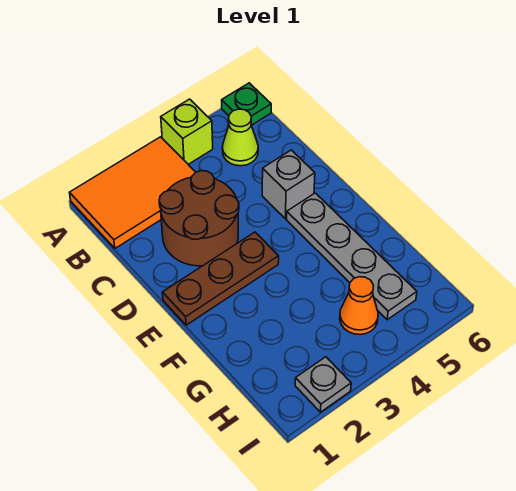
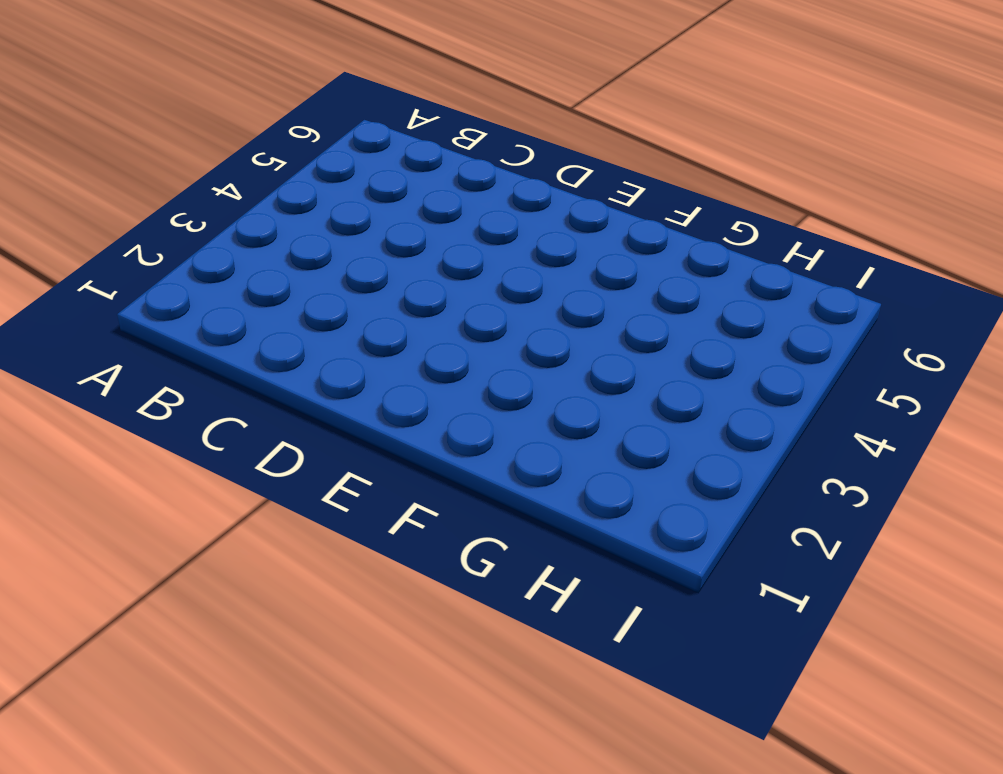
none -> orange tile A1:B3 level 1
none -> lime brick A4 level 1

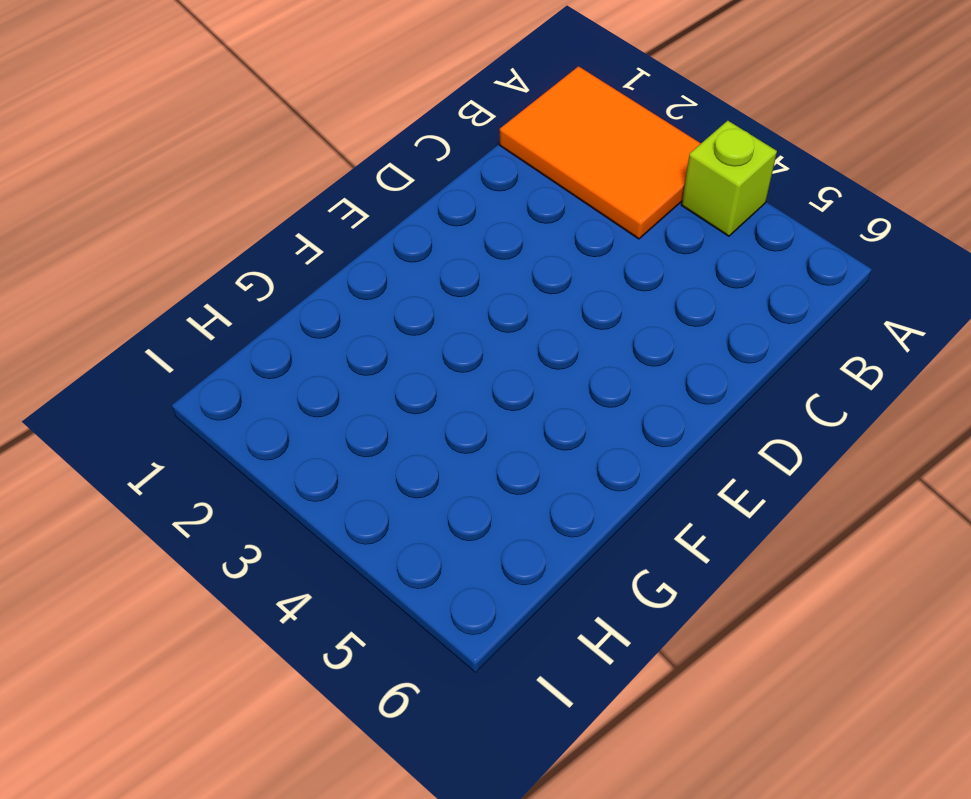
none -> green plate A6 level 1
none -> lime cone B5 level 1

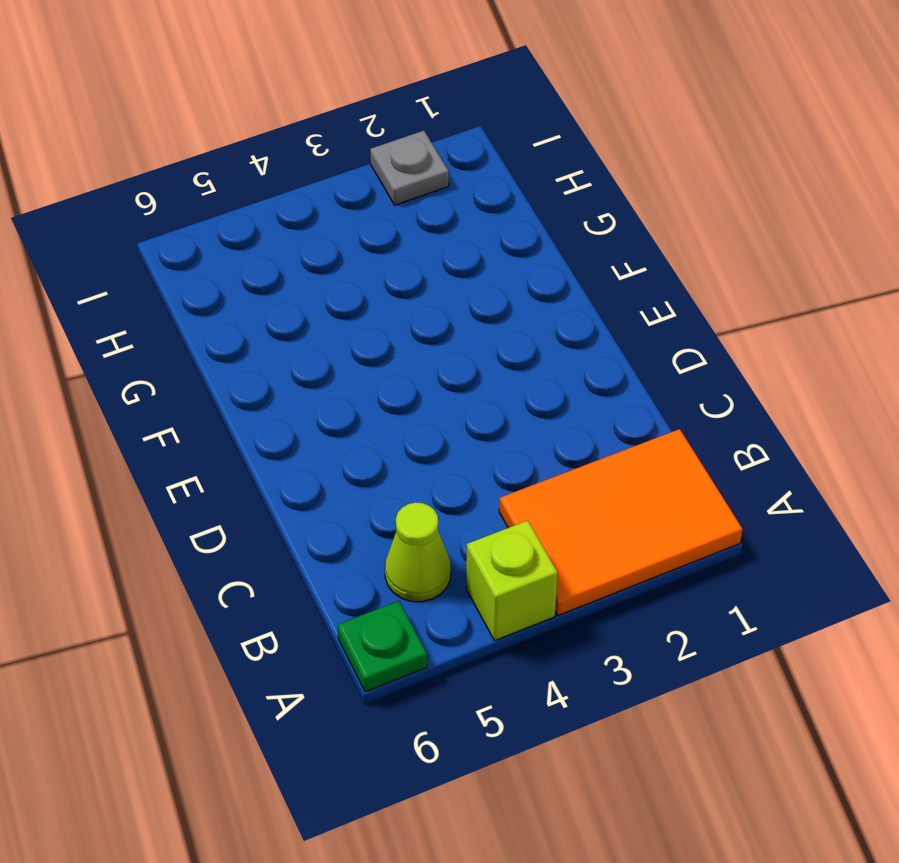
none -> brown round brick C2:D3 level 1
none -> grey brick D5 level 1

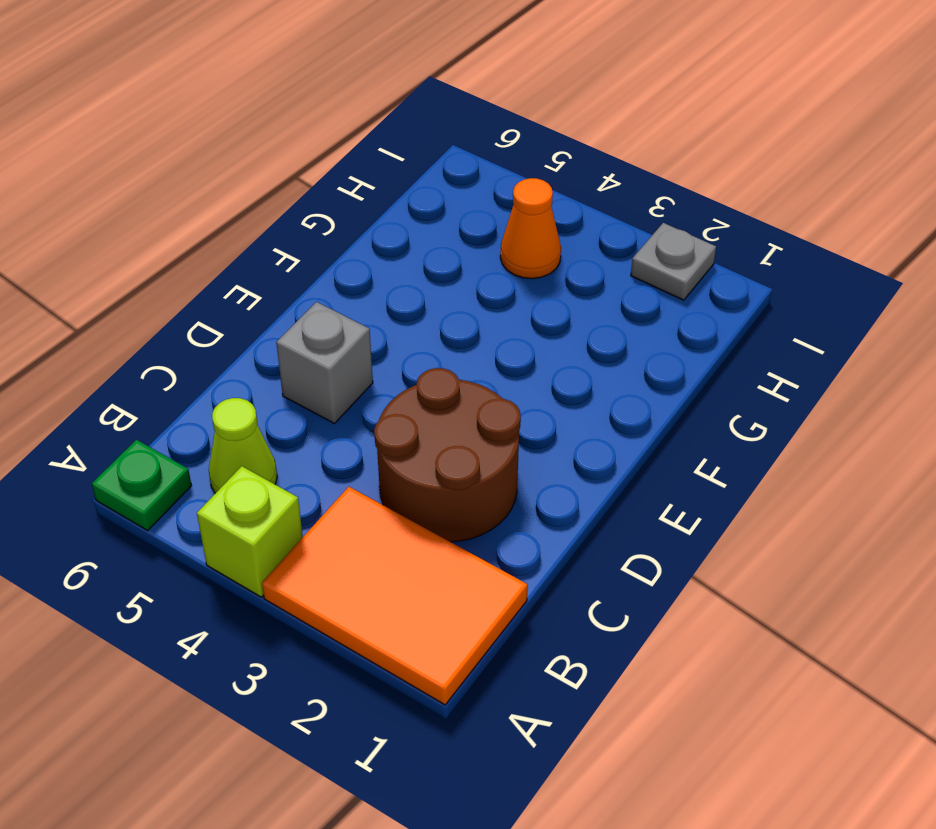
none -> brown plate E1:E3 level 1
none -> grey plate E5:H5 level 1

